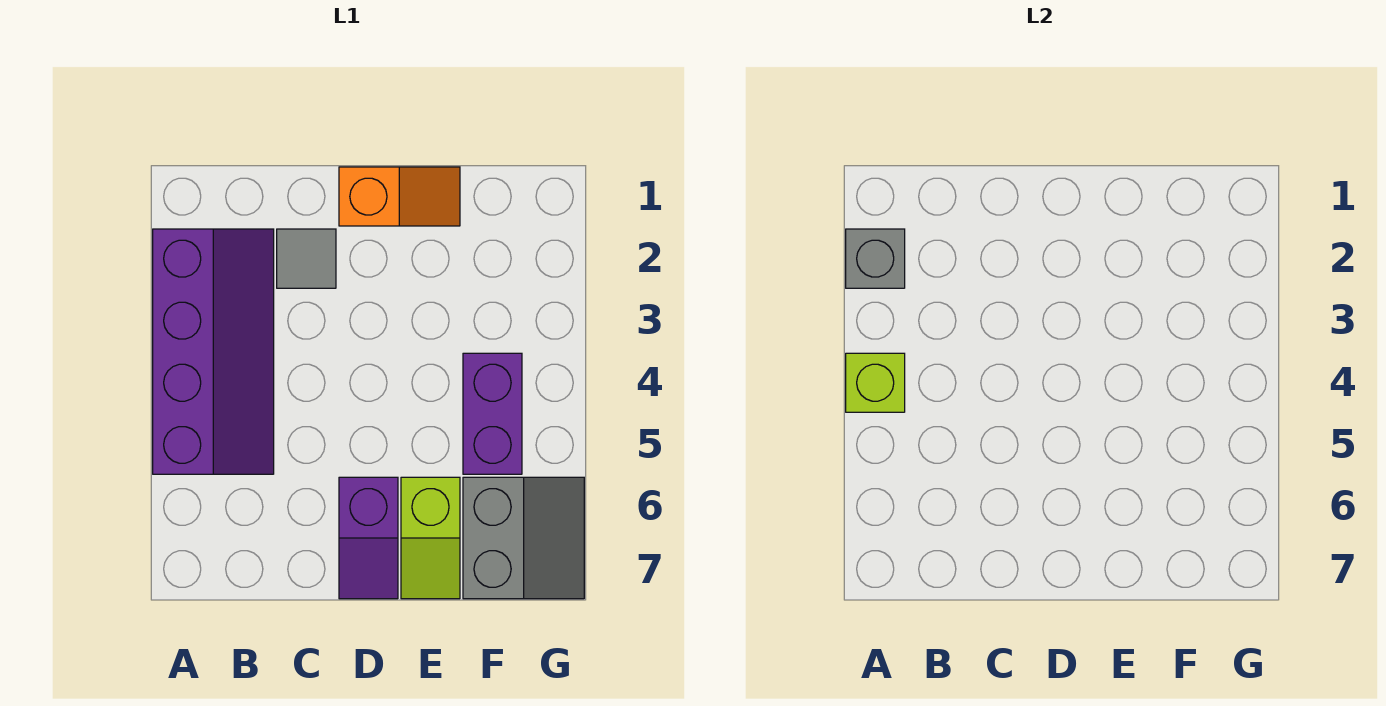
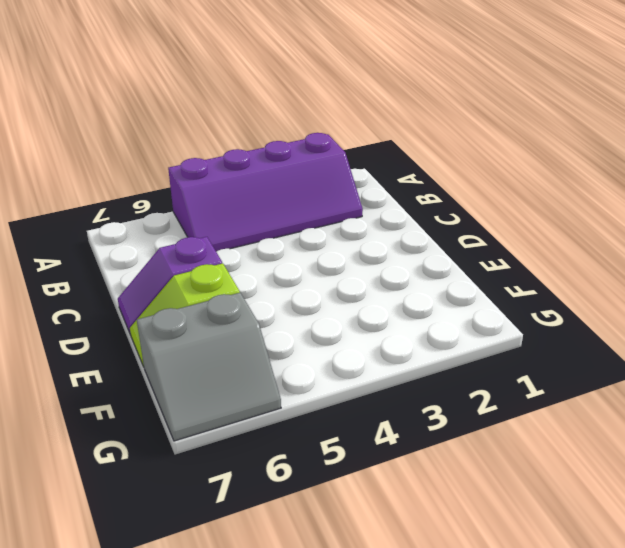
none -> grey tile C2 level 1
none -> orange slope D1:E1 level 1 top D

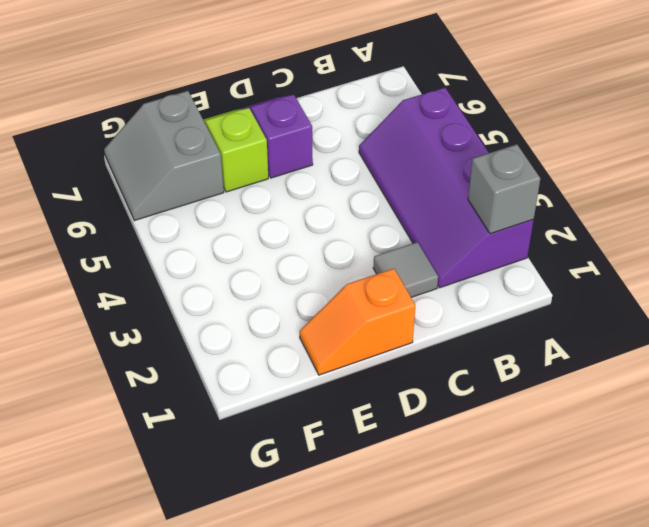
none -> purple brick F4:F5 level 1
none -> lime brick A4 level 2

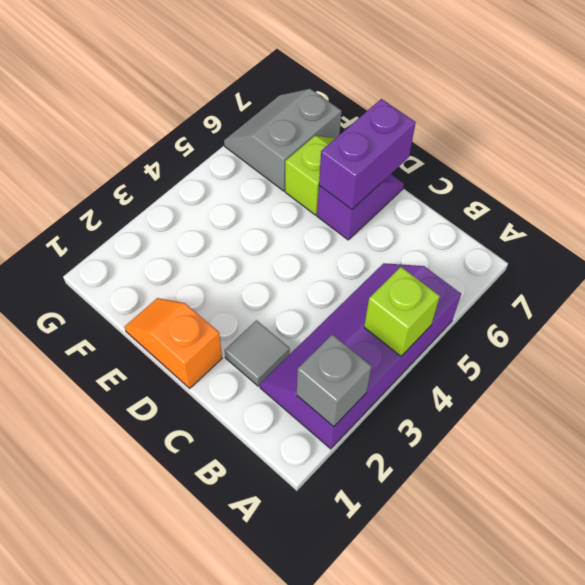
purple brick D6:D7 level 2 -> purple brick F4:F5 level 1

